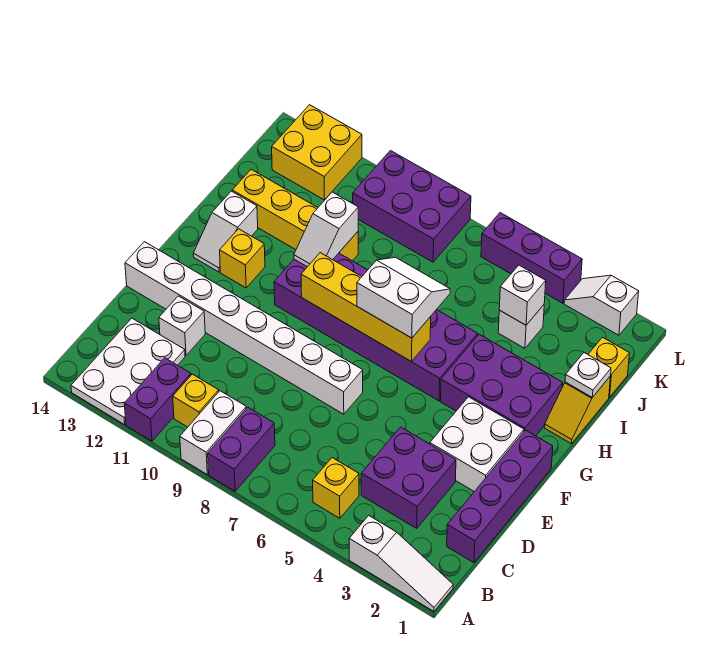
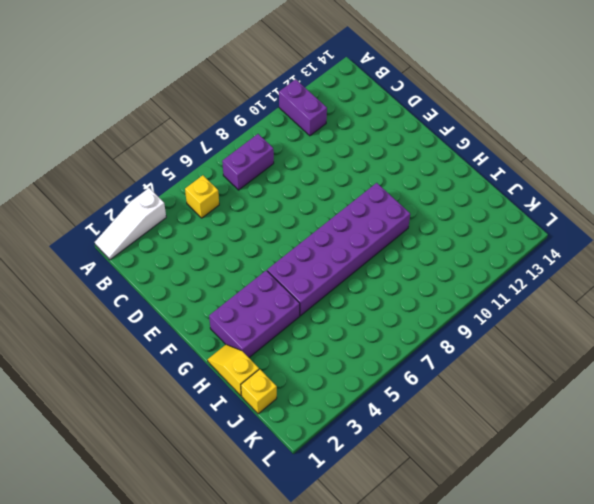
purple brick B7:B8 level 1 -> purple brick A8:B8 level 1
none -> white brick A9:B9 level 1
none -> white plate A12:C13 level 1
none -> yellow brick B10 level 1

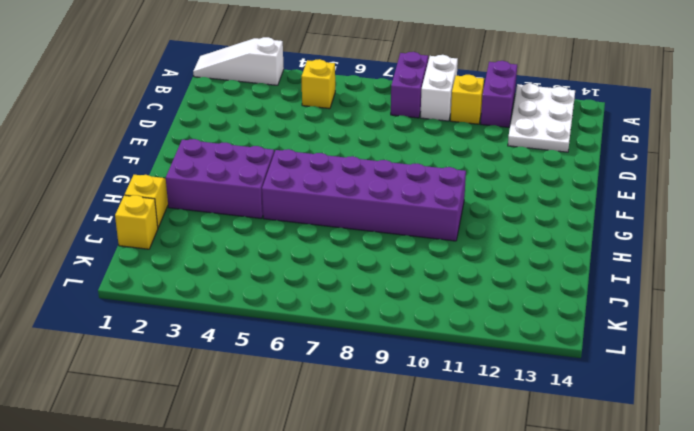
none -> purple brick C1:F1 level 1
none -> purple brick C3:D4 level 1
none -> white brick D12 level 1

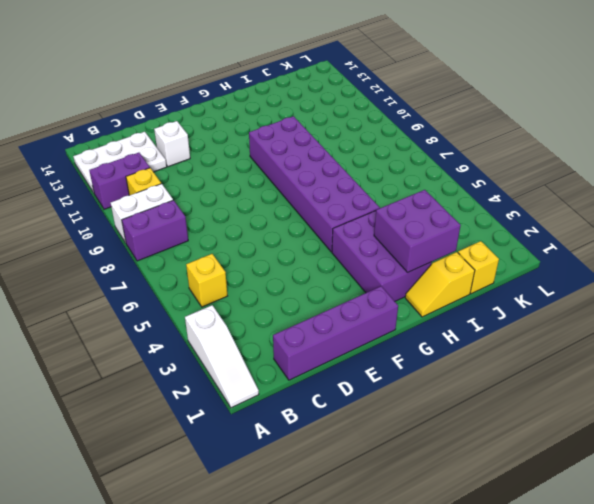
purple brick H2:I3 level 2 -> purple brick C3:D4 level 1
none -> white brick E2:F3 level 1
none -> white brick E7:E14 level 1
none -> yellow brick G12 level 1

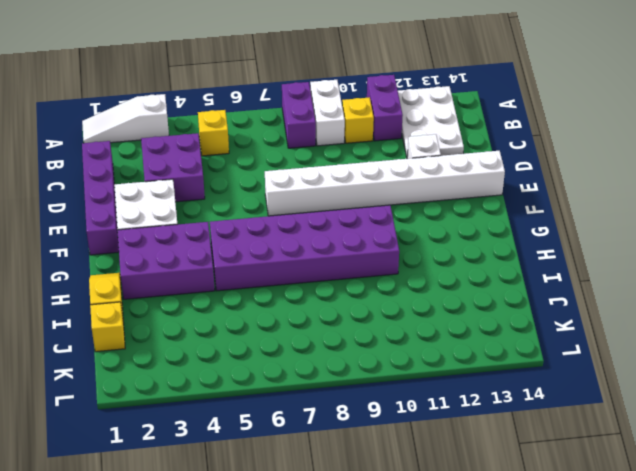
none -> yellow brick G12 level 1
none -> white slope G13:H13 level 1 top H
none -> yellow brick I10:I13 level 1

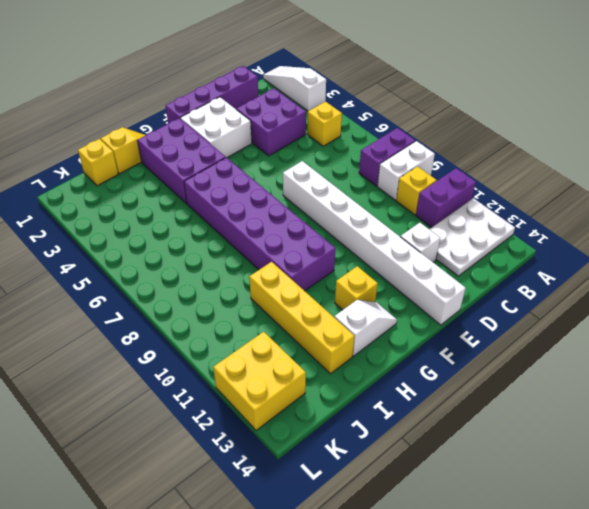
none -> white brick J4 level 1
none -> purple brick K8:L10 level 1
none -> white slope L2:L3 level 1 top 2

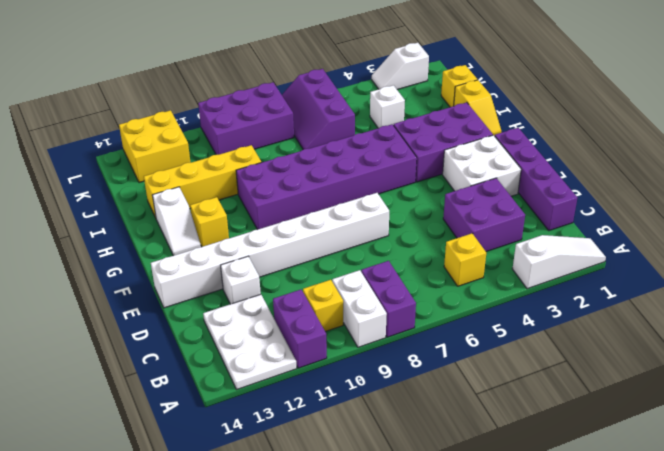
purple slope J6:L7 level 1 top 6 -> purple brick L4:L6 level 1
none -> yellow brick G6:G9 level 2
none -> white slope H10:I10 level 2 top I
none -> white plate I1 level 2

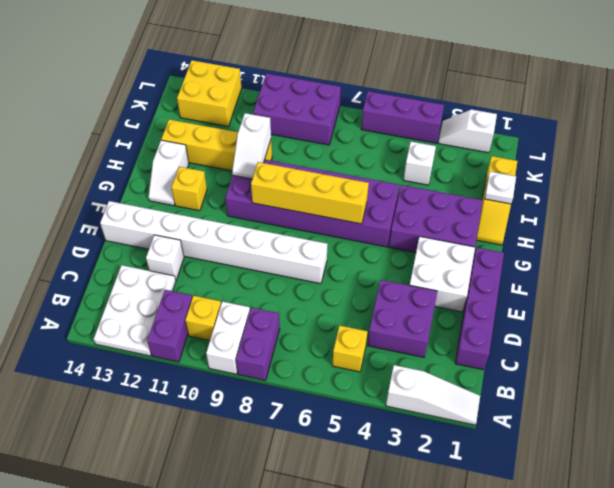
none -> white brick J4 level 2
none -> white slope G6:H7 level 3 top G

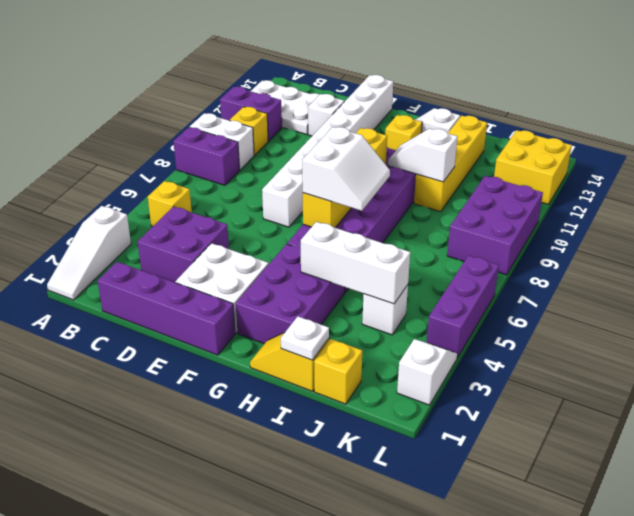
white brick H4:J4 level 2 -> white brick J4 level 2

